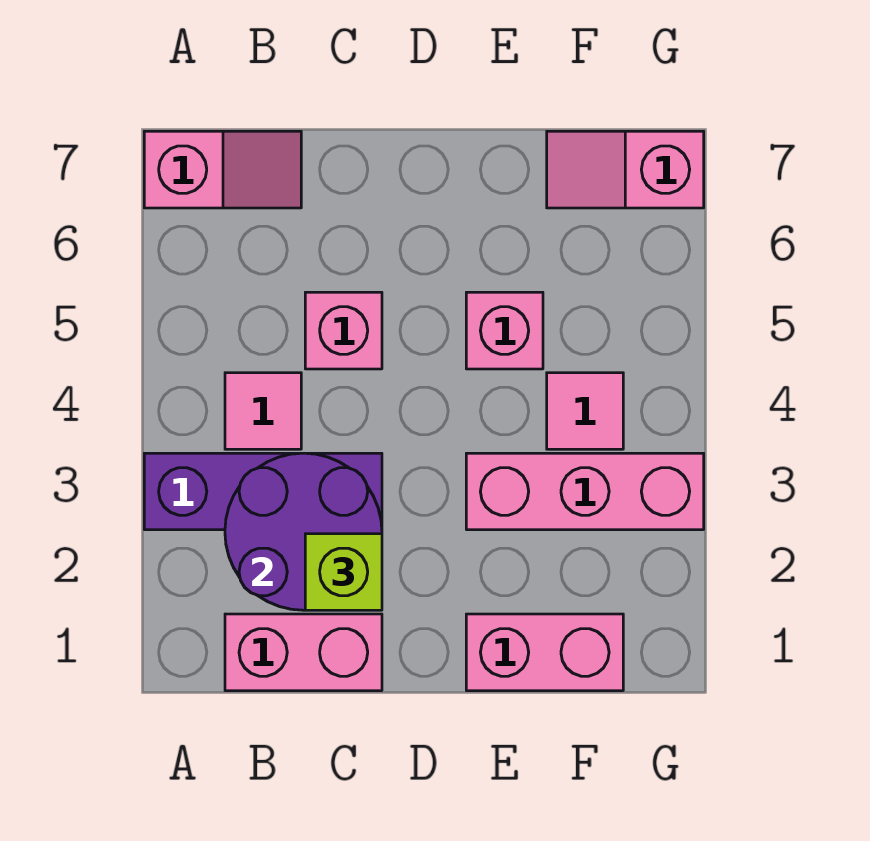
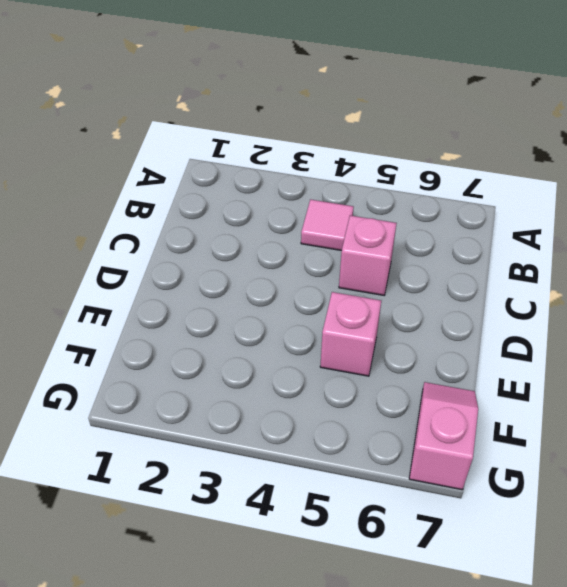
none -> purple brick A3:C3 level 1
none -> pink slope A7:B7 level 1 top A
none -> pink brick B1:C1 level 1

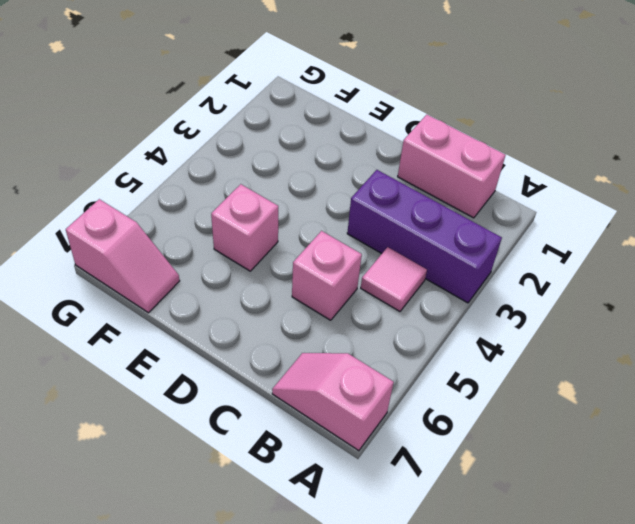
none -> pink brick E1:F1 level 1
none -> pink brick E3:G3 level 1
none -> pink tile F4 level 1

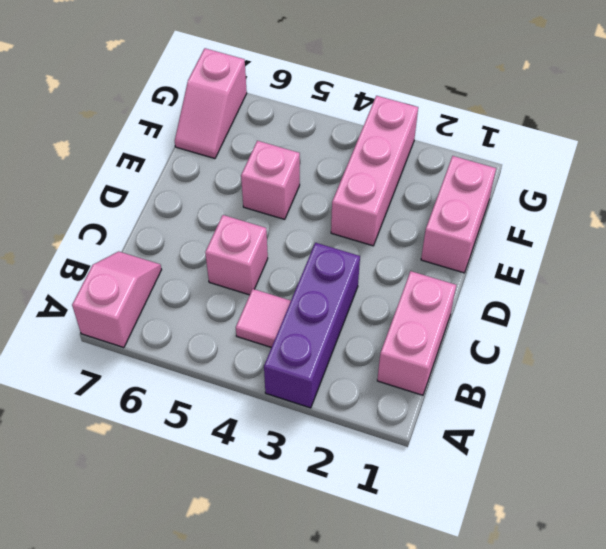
none -> pink tile F4 level 1
none -> purple round brick B2:C3 level 2
none -> lime brick C2 level 3

